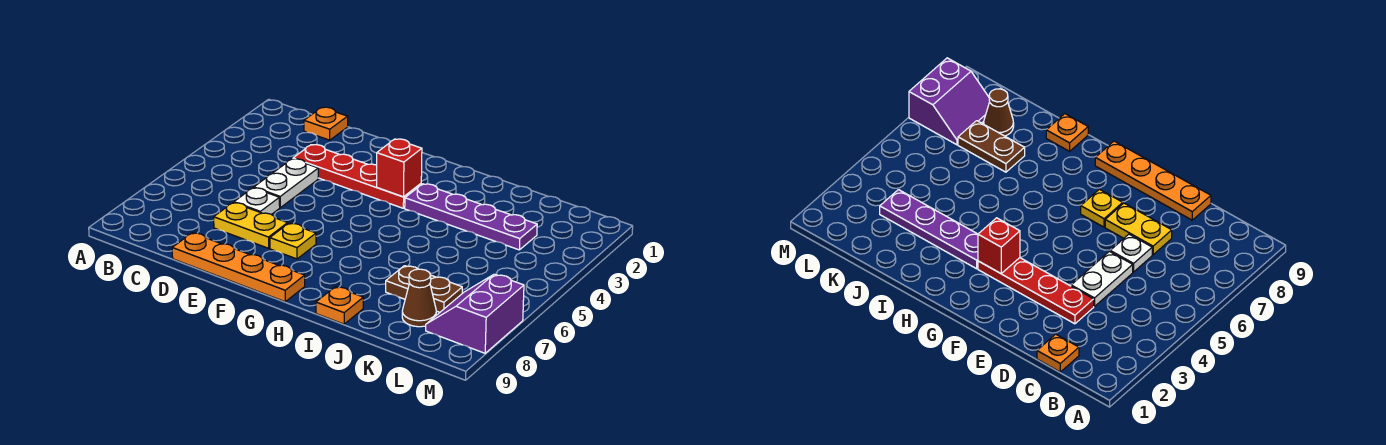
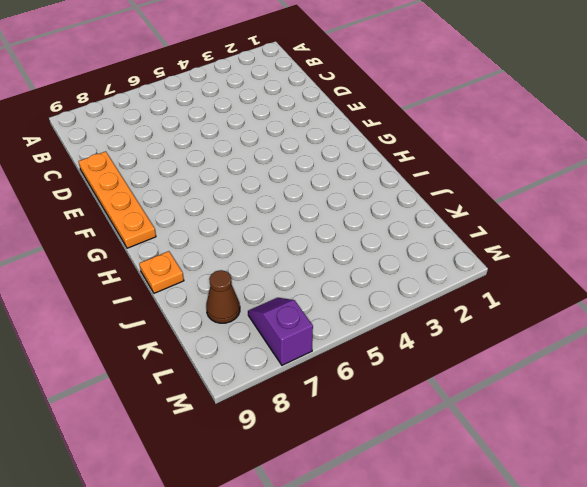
purple slope L7:M7 level 1 top M -> purple slope L7:M8 level 1 top M
none -> orange plate C1 level 1
none -> red plate D3:G3 level 1
none -> white plate D4:D5 level 1

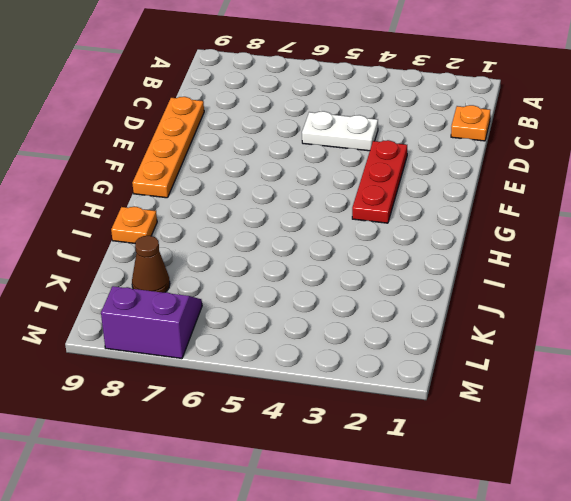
red plate E3:G3 level 1 -> red plate D3:G3 level 1
none -> white plate D6 level 1
none -> yellow plate D7:E7 level 1
none -> yellow plate F7 level 1

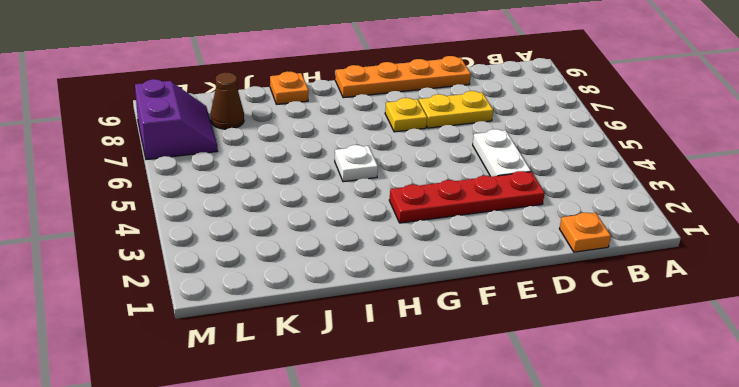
white plate H5 level 1 -> white plate D6 level 1
none -> purple plate H3:K3 level 1
none -> brown plate J7:K7 level 1
none -> red brick G3 level 2

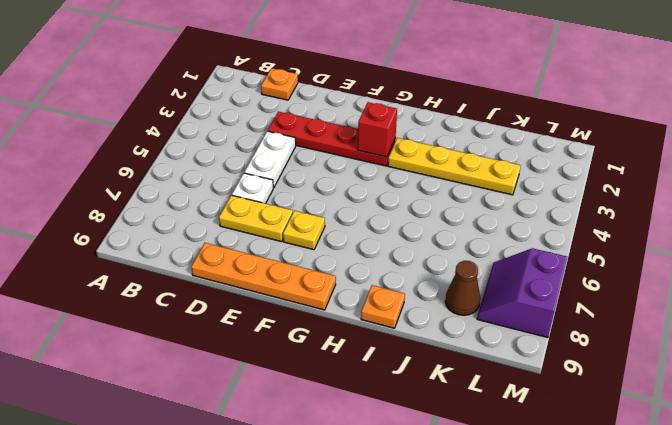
yellow plate H3:K3 level 1 -> purple plate H3:K3 level 1
none -> brown plate J7:K7 level 1

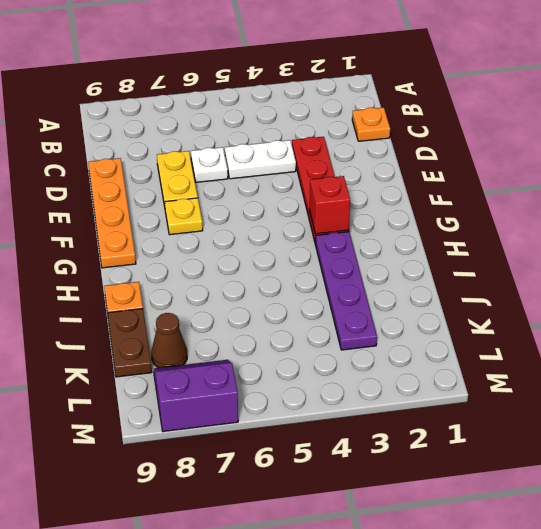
brown plate J9:K9 level 1 -> brown plate J7:K7 level 1

